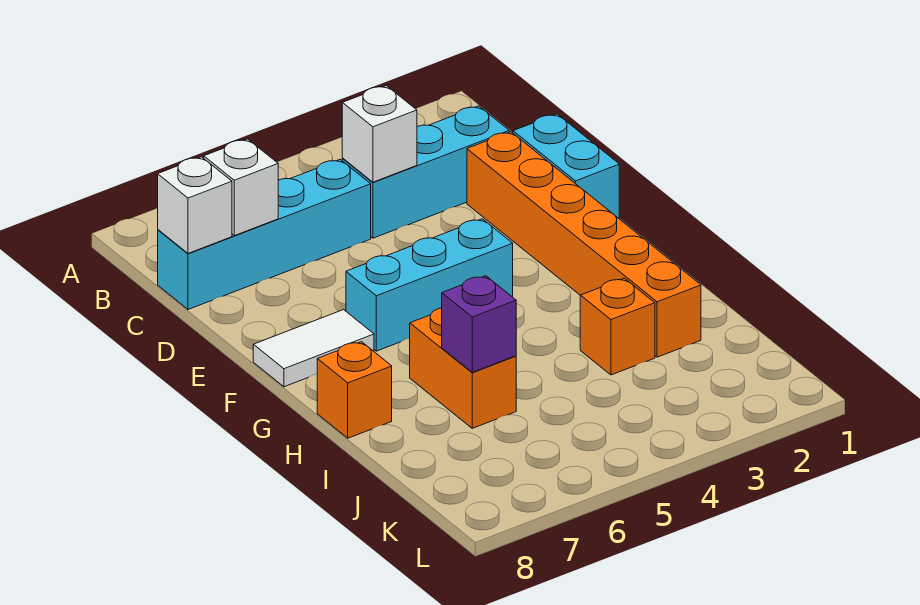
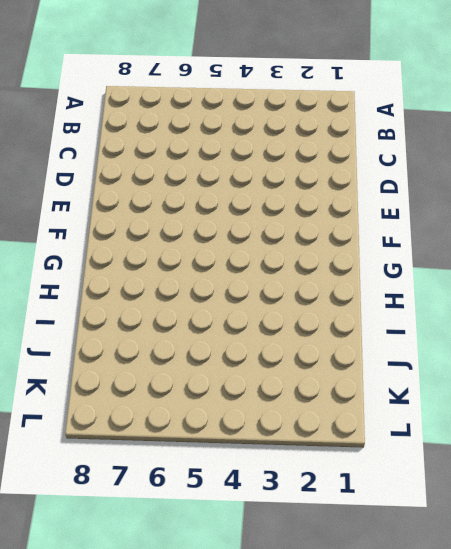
none -> cyan brick C2:C4 level 1
none -> cyan brick C5:C8 level 1
none -> cyan brick D1:E1 level 1

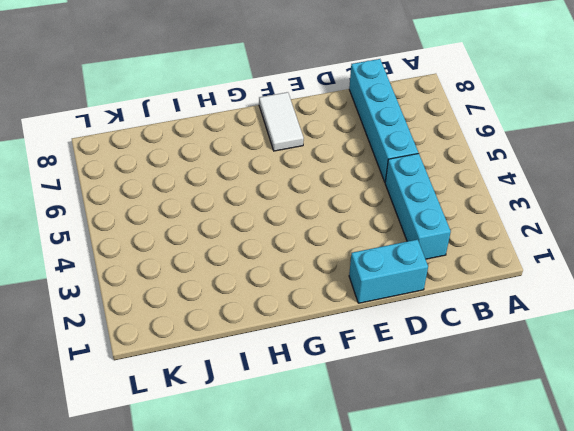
none -> orange brick D2:I2 level 1
none -> cyan brick F4:F6 level 1
none -> orange brick H6:I6 level 1

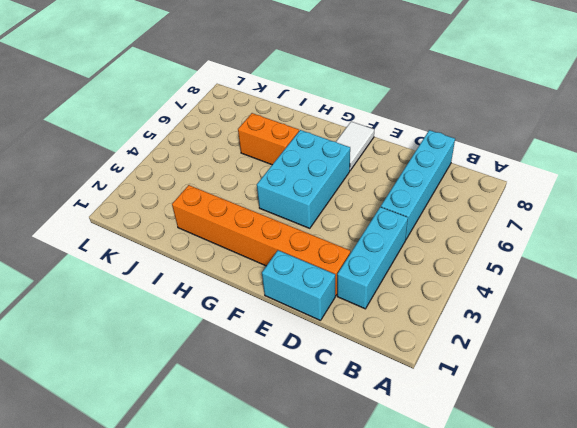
cyan brick F4:G6 level 1 -> cyan brick F4:F6 level 1
none -> orange brick H8 level 1
none -> orange brick I3 level 1
none -> white brick C4 level 2

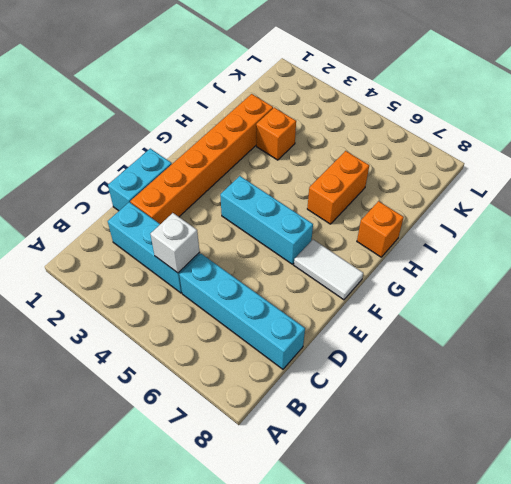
none -> white brick C7 level 2
none -> white brick C8 level 2
none -> purple brick I6 level 2

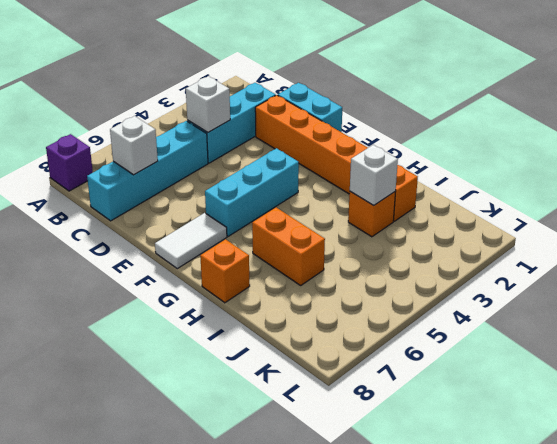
purple brick A8 level 1 -> purple brick I6 level 2
white brick I3 level 2 -> white brick C8 level 2

